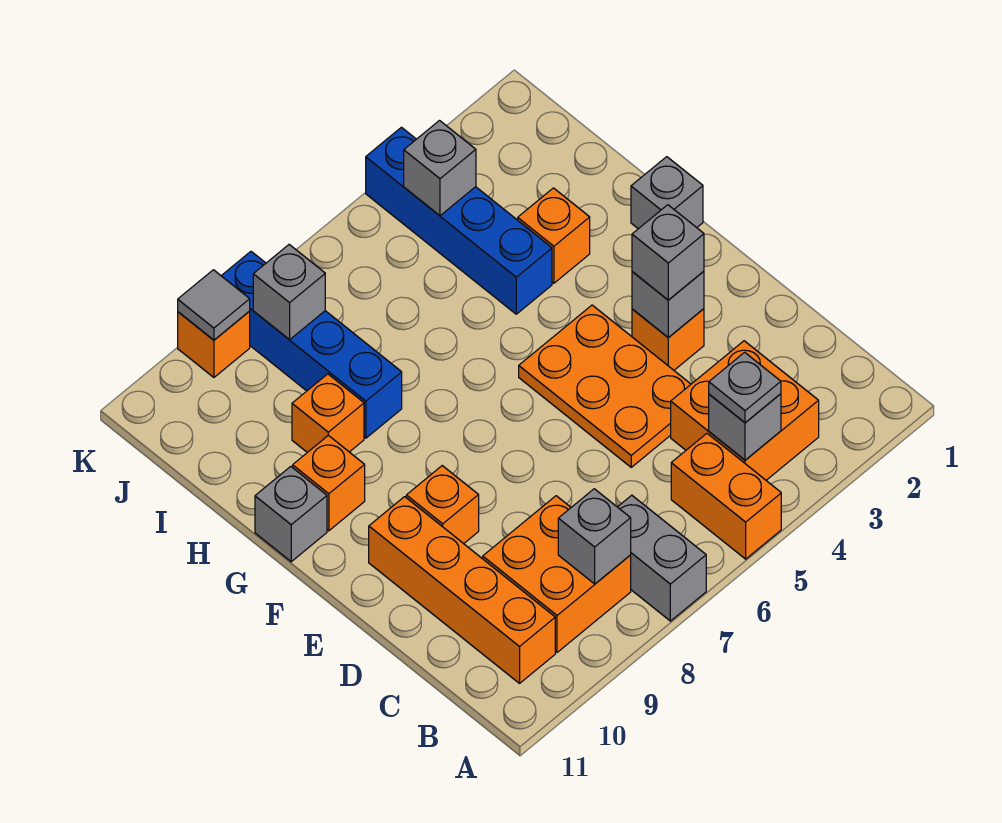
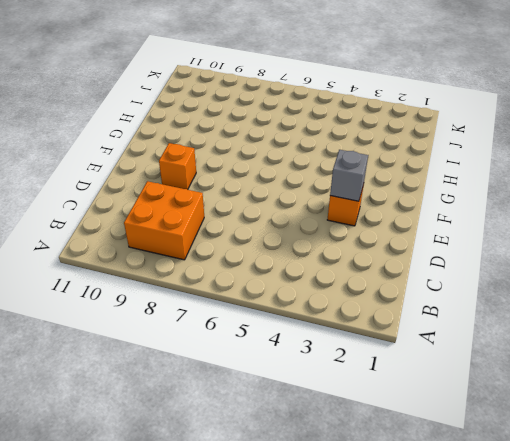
none -> orange brick A5:B5 level 1
none -> grey brick A7:B7 level 1
none -> orange brick B3:C4 level 1

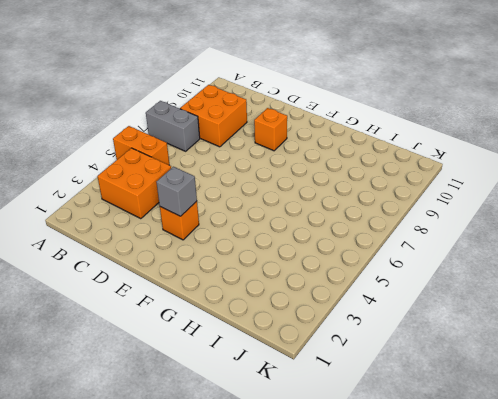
none -> orange brick B10:E10 level 1
none -> orange plate D4:F5 level 1
none -> grey brick G1 level 1

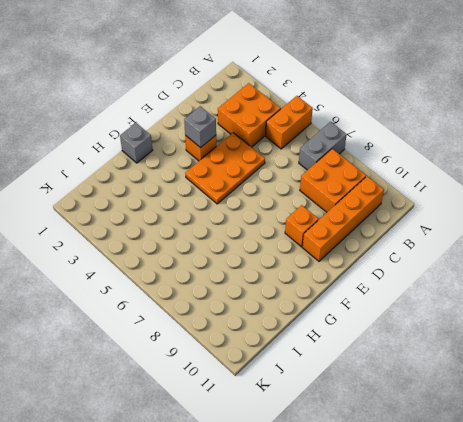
none -> orange brick G10 level 1
none -> grey brick G11 level 1
none -> orange brick H3 level 1

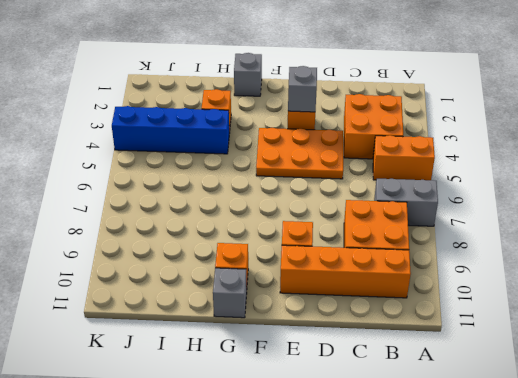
none -> blue brick H8:K8 level 1
none -> orange brick H9 level 1
none -> orange brick K9 level 1

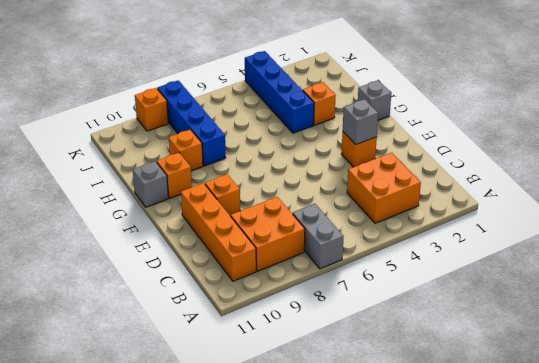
none -> orange brick A5:B5 level 1
none -> orange plate D4:F5 level 1
none -> grey brick B4 level 2

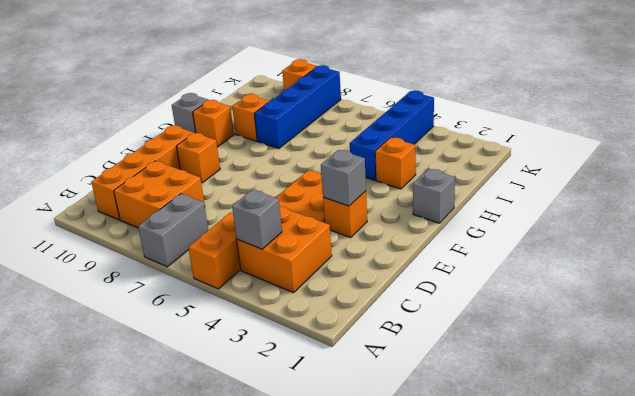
none -> grey brick B8 level 2
none -> grey brick J4 level 2
none -> grey brick J8 level 2

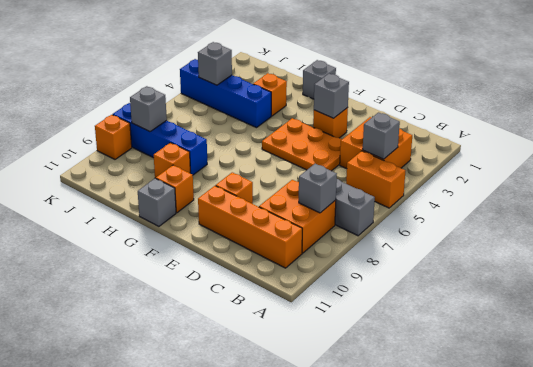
none -> grey tile K9 level 2
none -> grey plate B4 level 3
none -> grey brick E3 level 3

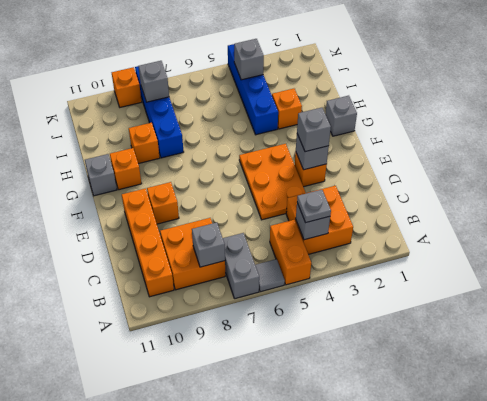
grey tile A6 level 1 -> grey tile K9 level 2

